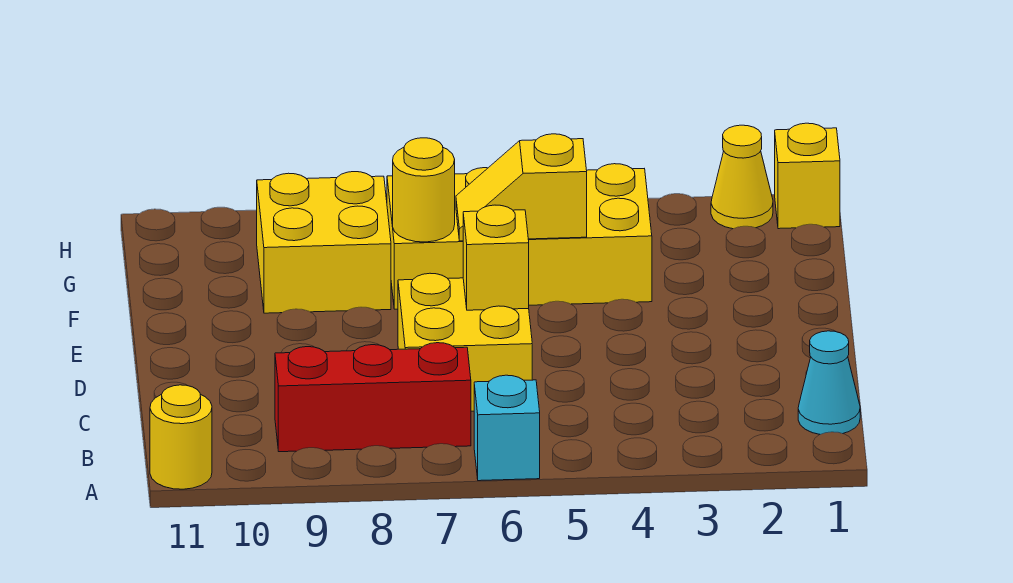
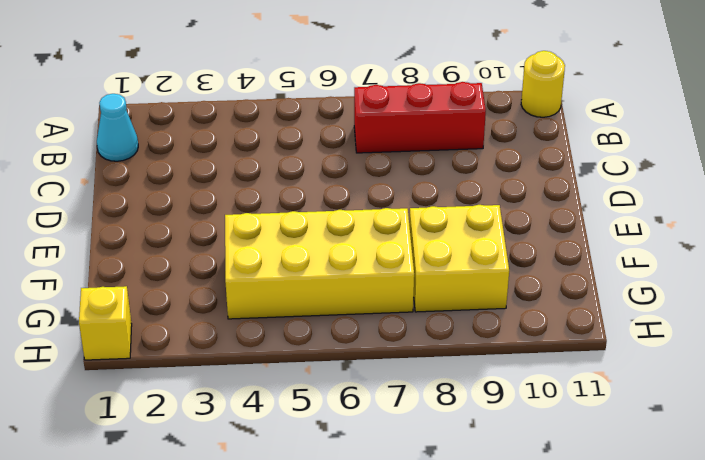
none -> cyan brick A6 level 1
none -> yellow brick C6:D7 level 1
none -> yellow cone H2 level 1

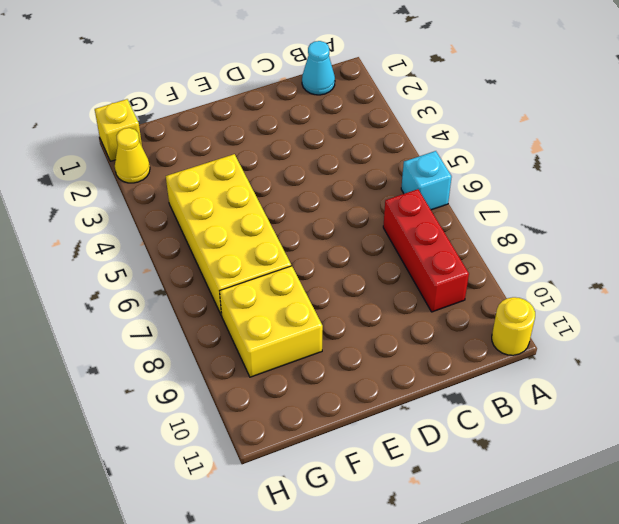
none -> yellow brick C6:D7 level 1
none -> yellow brick D6 level 2
none -> yellow slope F5:F6 level 2 top 5

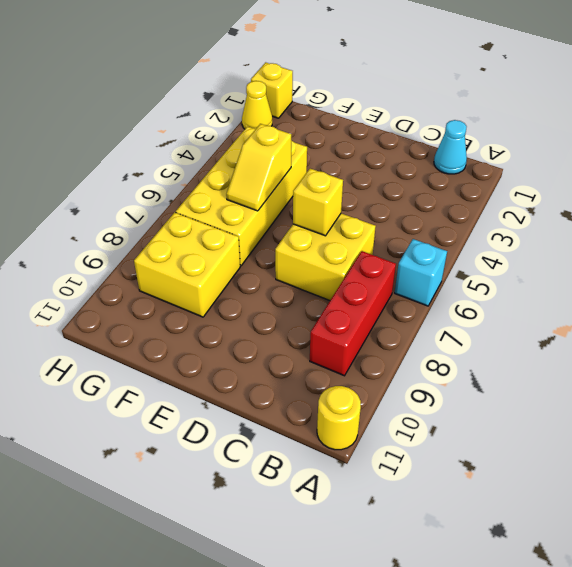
none -> yellow round brick F7 level 2

